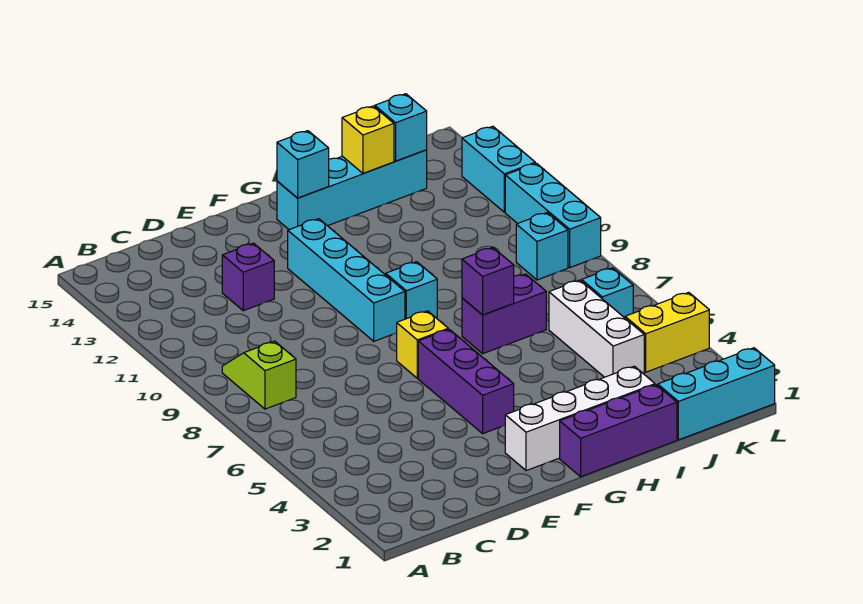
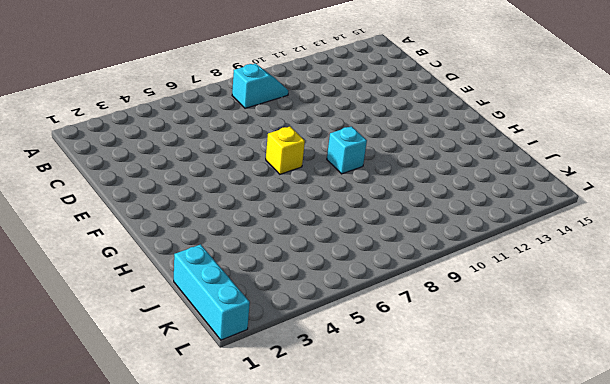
cyan slope B8:B9 level 1 top 8 -> lime slope B8:B9 level 1 top 8
none -> purple brick D12 level 1
none -> white brick F2:I2 level 1
none -> purple brick F4:F6 level 1

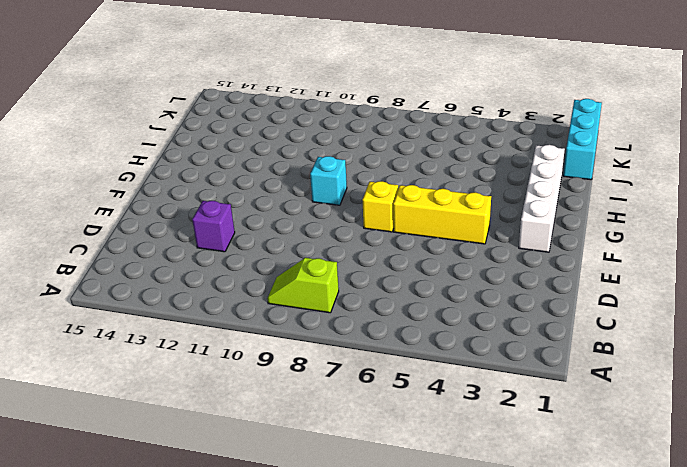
yellow brick F4:F6 level 1 -> purple brick F4:F6 level 1
none -> cyan brick F9:F12 level 1
none -> purple brick G1:I1 level 1
none -> cyan brick G14:J14 level 1

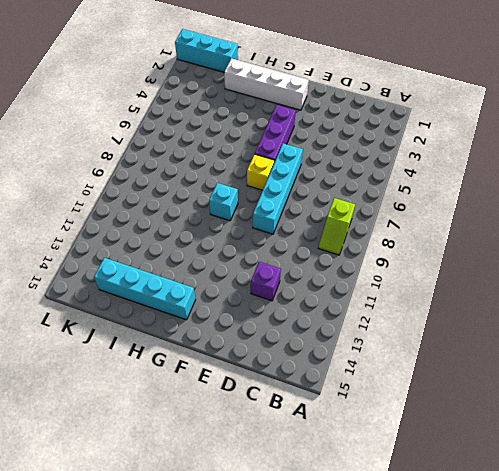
cyan brick E6:E9 level 1 -> cyan brick F9:F12 level 1
none -> purple brick G1:I1 level 1
none -> purple brick H7:I7 level 1
none -> white brick J4:J6 level 1

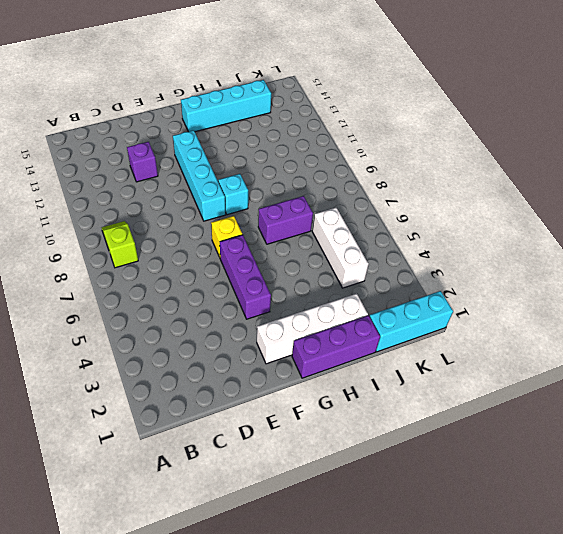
none -> yellow brick K4:L4 level 1
none -> cyan brick K6 level 1
none -> cyan brick K9 level 1

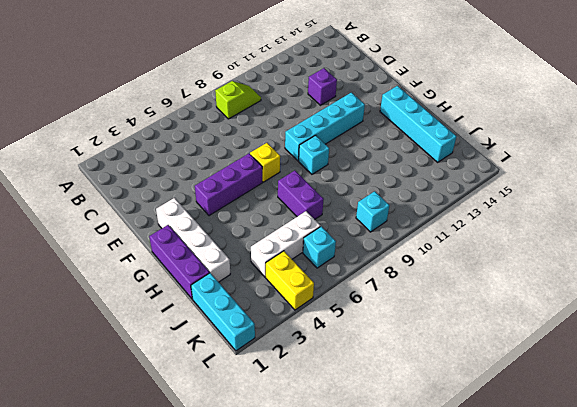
none -> cyan brick L9:L11 level 1
none -> cyan brick L12:L13 level 1
none -> cyan brick G14 level 2

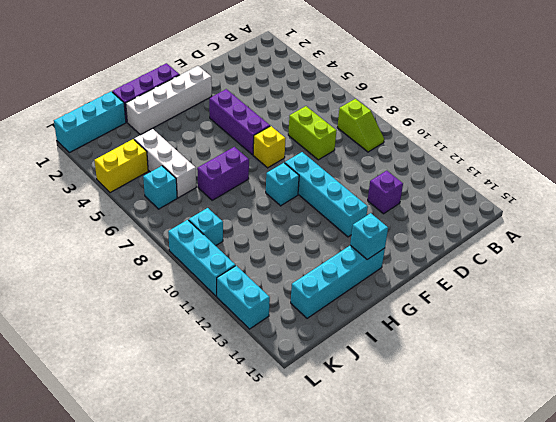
lime brick D7:D8 level 1 -> none
none -> purple brick H7 level 2
none -> yellow brick I14 level 2
none -> cyan brick J14 level 2

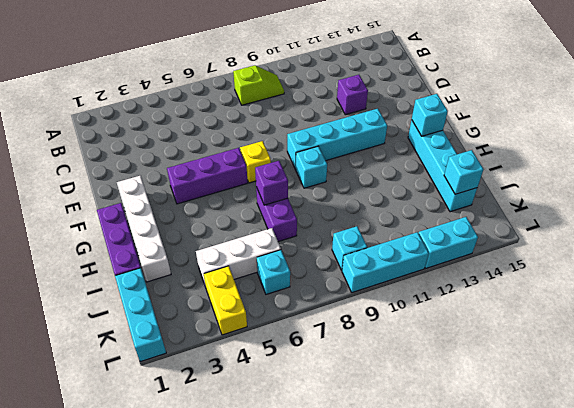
none -> yellow brick I14 level 2

